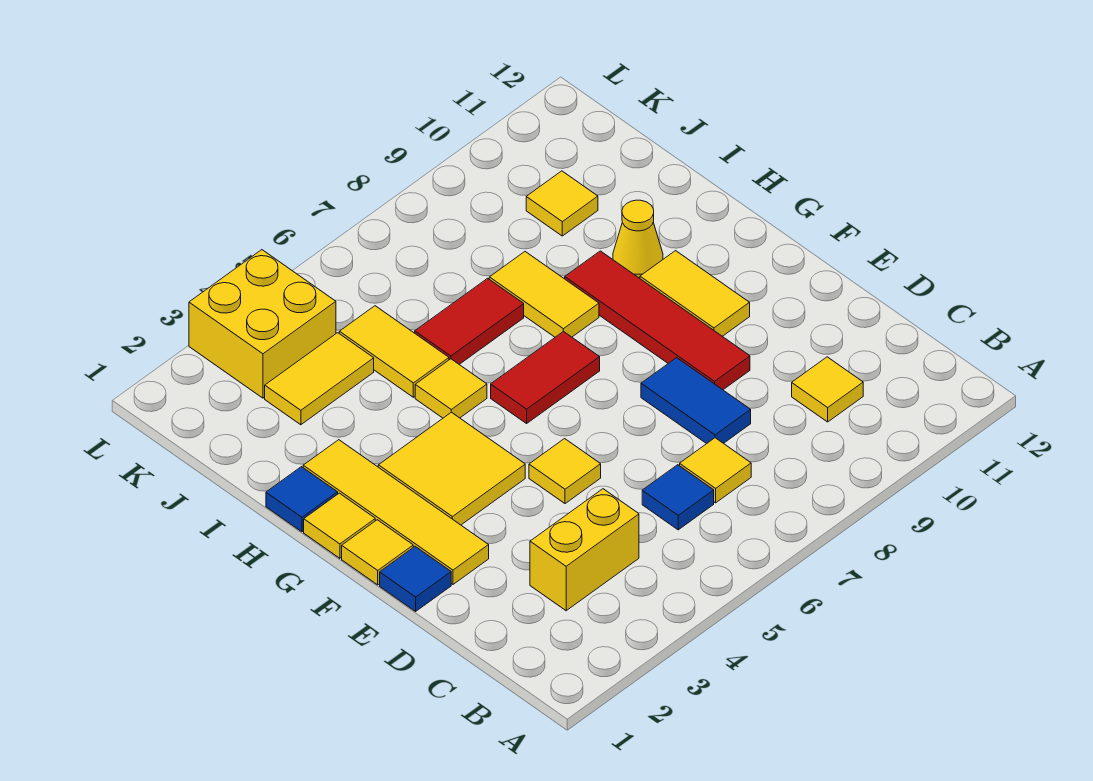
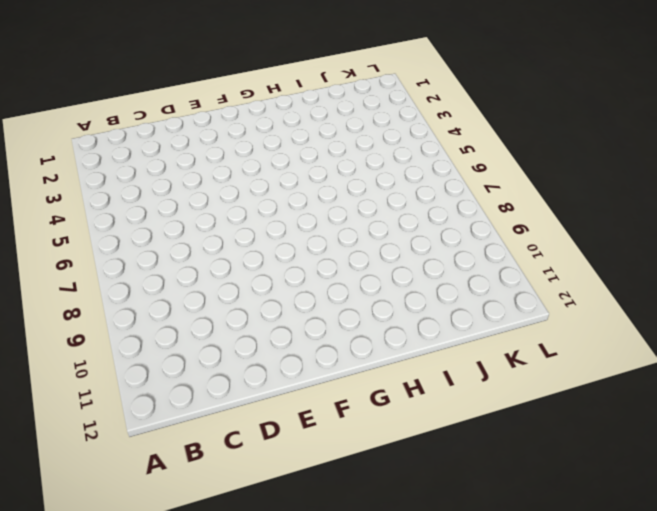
none -> yellow brick C3:C4 level 1
none -> blue tile C6 level 1
none -> yellow tile C7 level 1

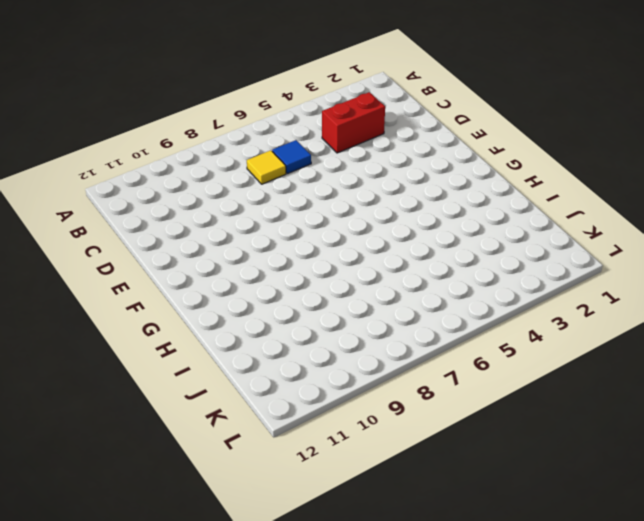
red brick C3:C4 level 1 -> yellow brick C3:C4 level 1
none -> yellow tile C10 level 1
none -> blue tile D8:E8 level 1
none -> blue tile E1 level 1

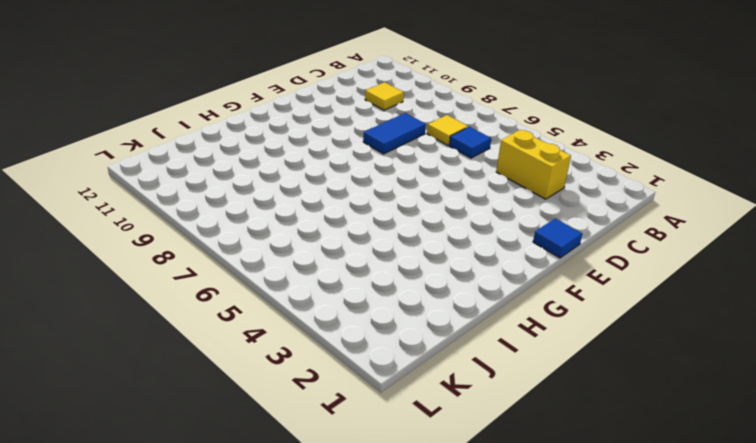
none -> yellow tile E2:H2 level 1
none -> yellow tile E5 level 1
none -> red tile E9:H9 level 1

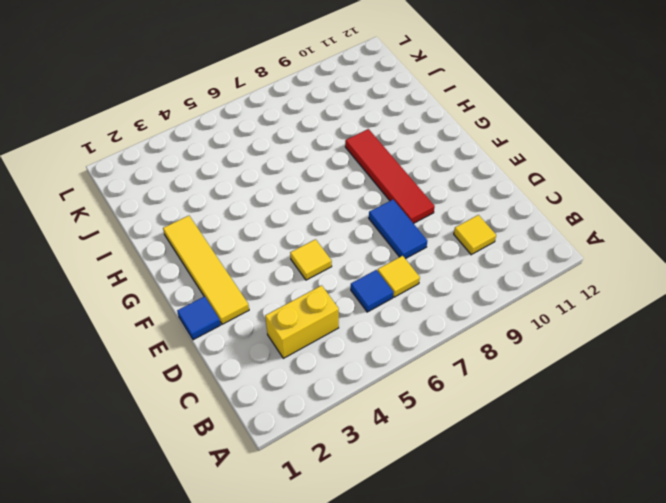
none -> yellow tile F1 level 1
none -> yellow tile F3:G4 level 1
none -> yellow tile F10:G10 level 1

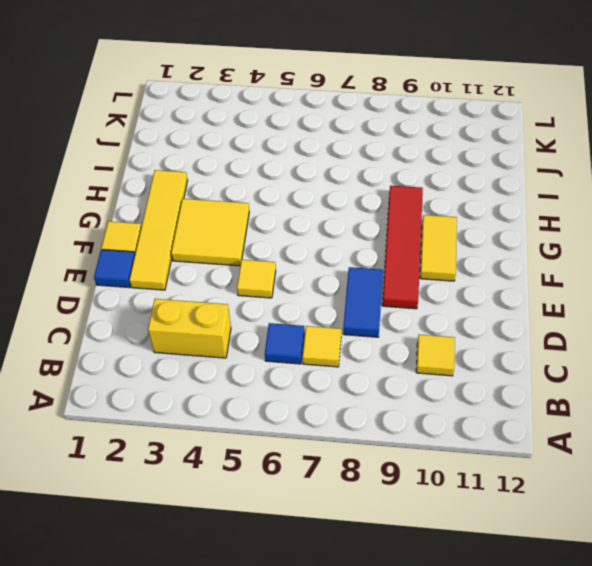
none -> yellow tile G1 level 1
none -> red tile G6:G7 level 1
none -> blue tile H1 level 1

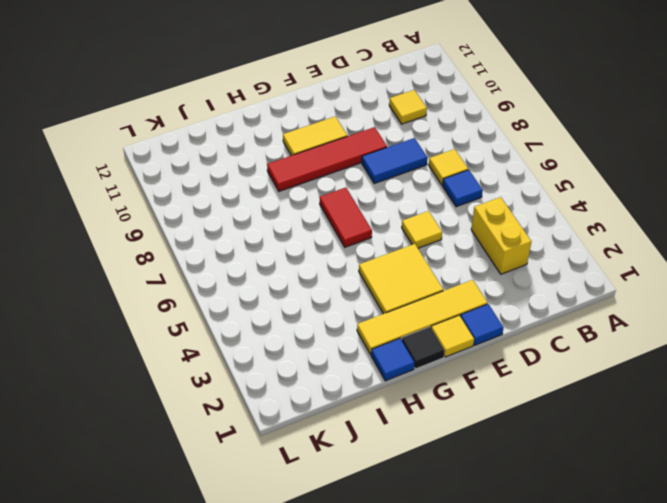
black tile G1 level 1 -> yellow tile G1 level 1
none -> yellow tile H5 level 1
none -> yellow tile H8:I8 level 1
none -> yellow cone H10 level 1

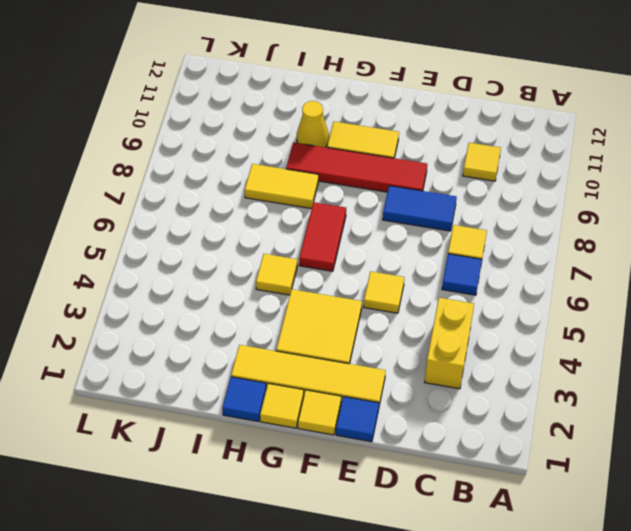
none -> yellow tile I5:J5 level 1
none -> red tile I6:I7 level 1
none -> yellow tile J3:J4 level 1

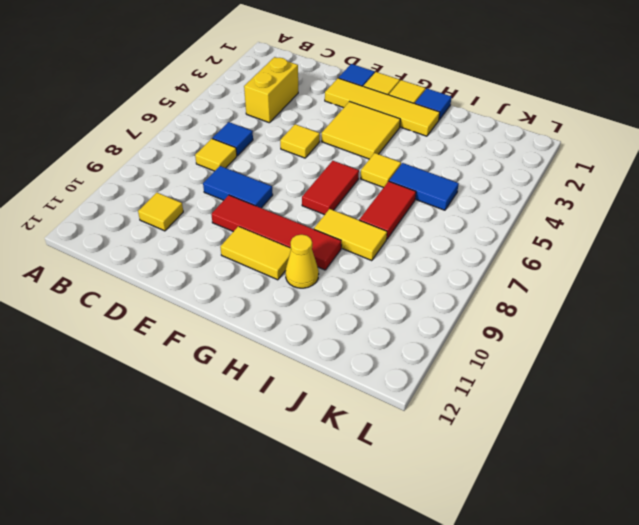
blue tile I5:J5 level 1 -> yellow tile I5:J5 level 1
none -> yellow tile J3:J4 level 1
none -> yellow tile J10 level 1
none -> yellow brick K3:L4 level 1

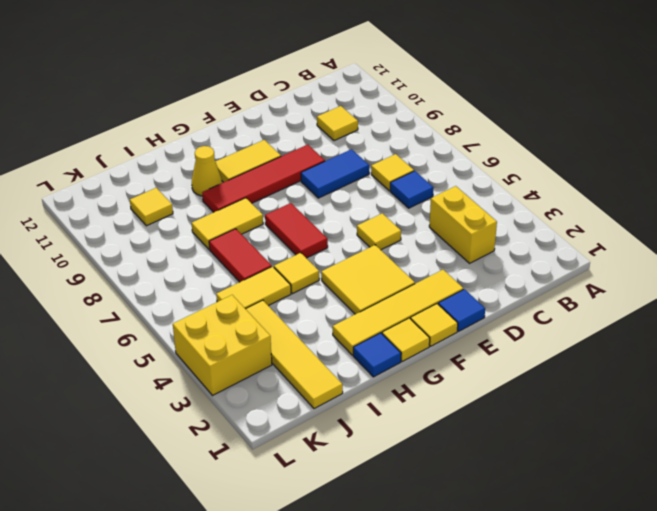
yellow tile J1:J4 level 1 -> yellow tile J3:J4 level 1

